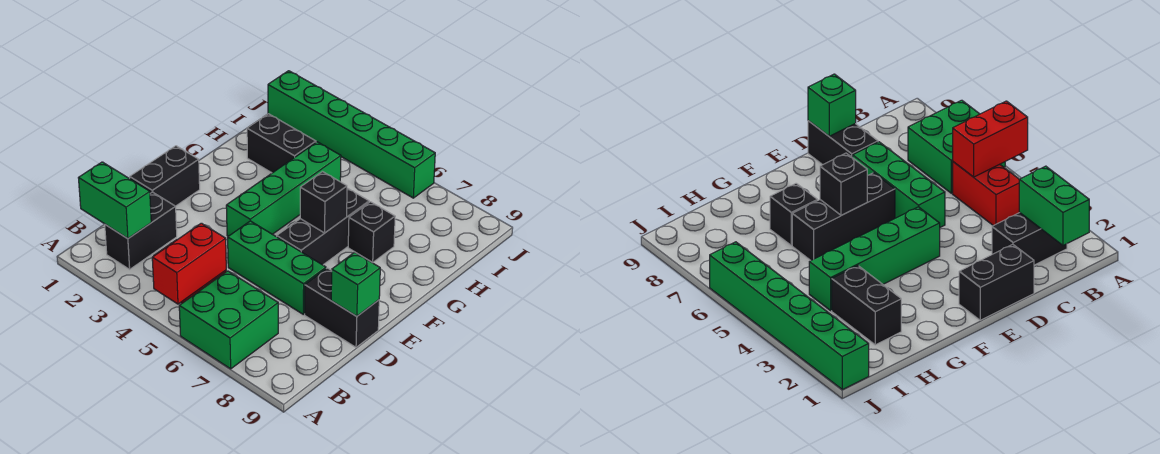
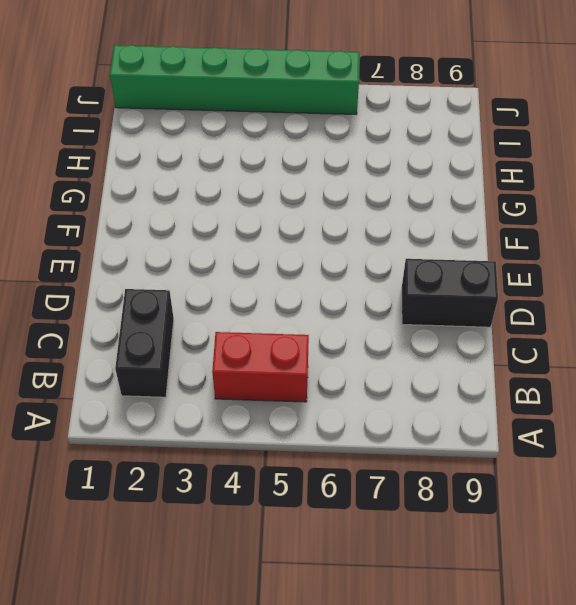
none -> green brick A6:B7 level 1
none -> black brick D1:E1 level 1
none -> green brick D5:D7 level 1

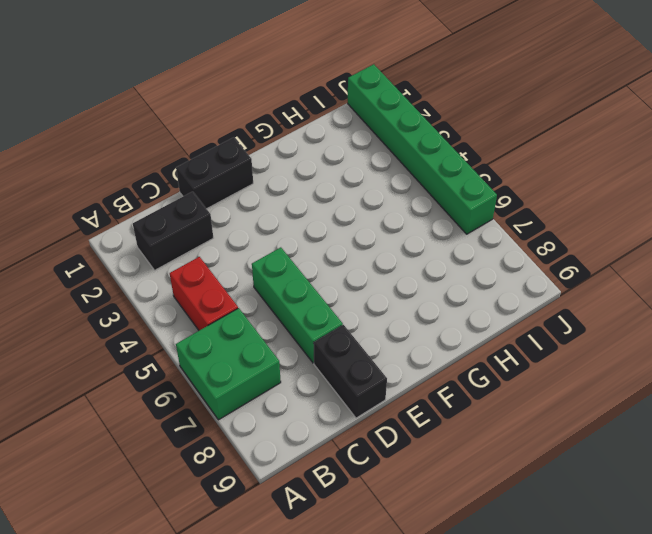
none -> green brick E4:H4 level 1
none -> black brick E6:G6 level 1
none -> black brick G7 level 1

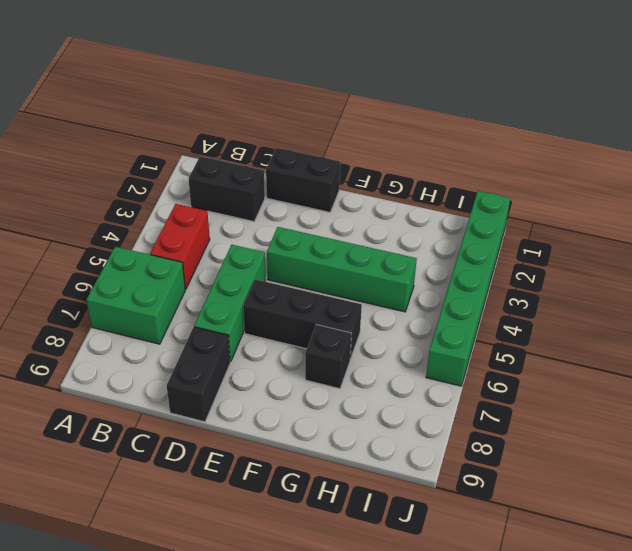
none -> black brick H2:H3 level 1
none -> red brick A5:B5 level 2
none -> green brick B1:B2 level 2

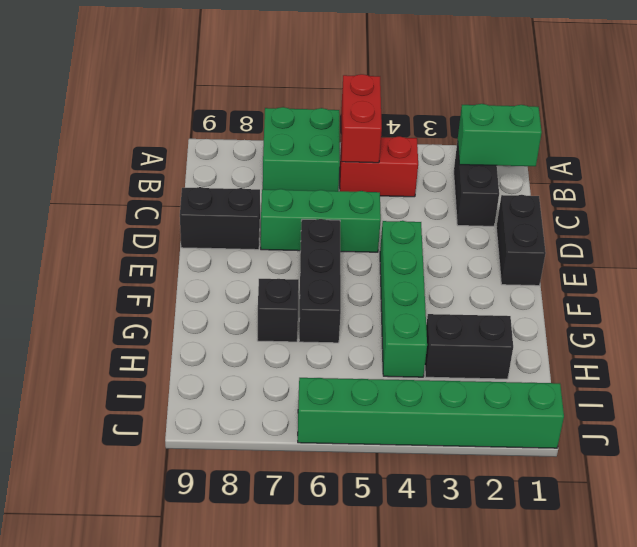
none -> green brick D9 level 2
none -> black brick F6 level 2

